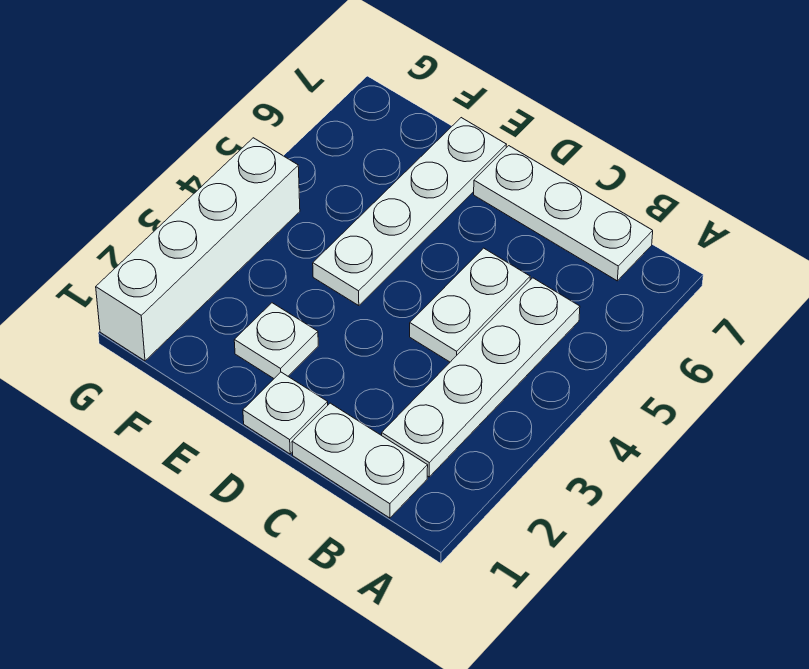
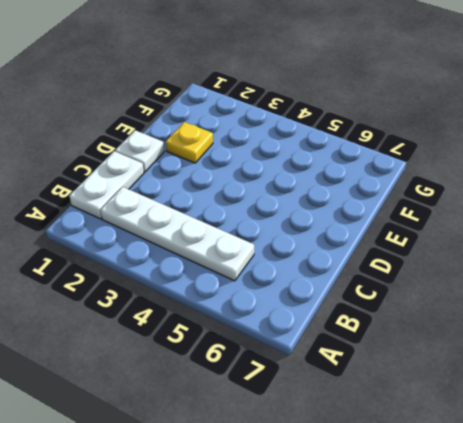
yellow plate E2 level 1 -> white plate E2 level 1
none -> white plate B7:D7 level 1
none -> white plate C4:C5 level 1

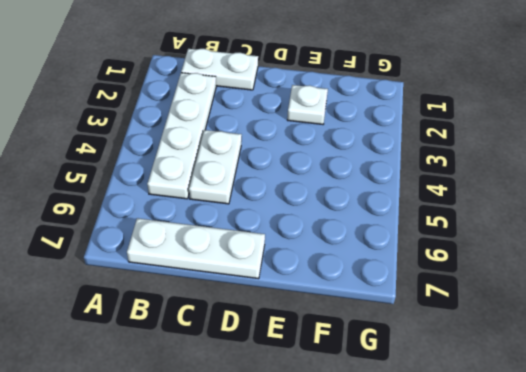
none -> white plate D1 level 1
none -> white plate E4:E7 level 1

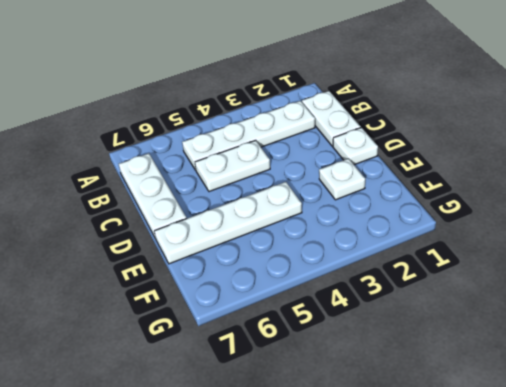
none -> white brick G1:G4 level 1

